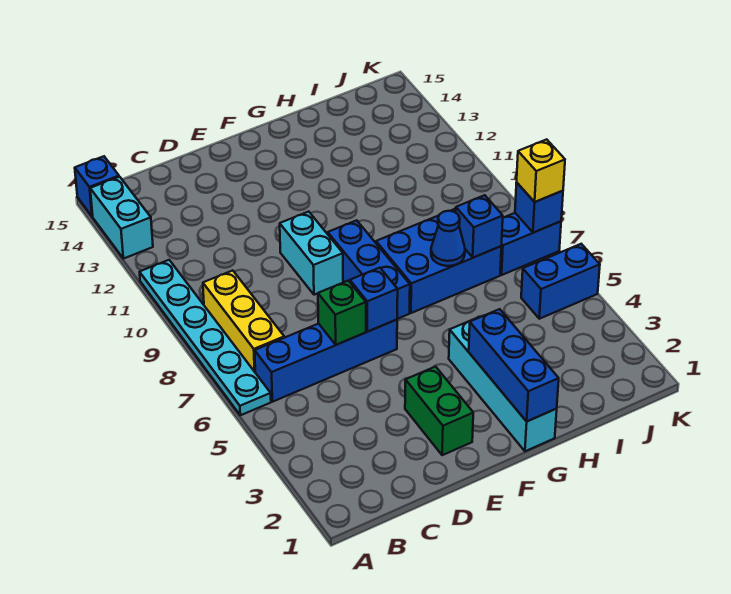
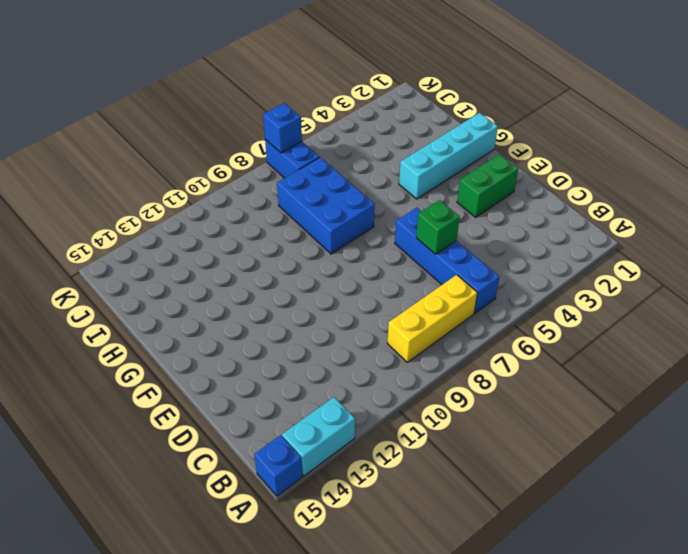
none -> cyan plate A6:A11 level 1
none -> cyan brick E9:E10 level 1
none -> blue brick F7:F9 level 1

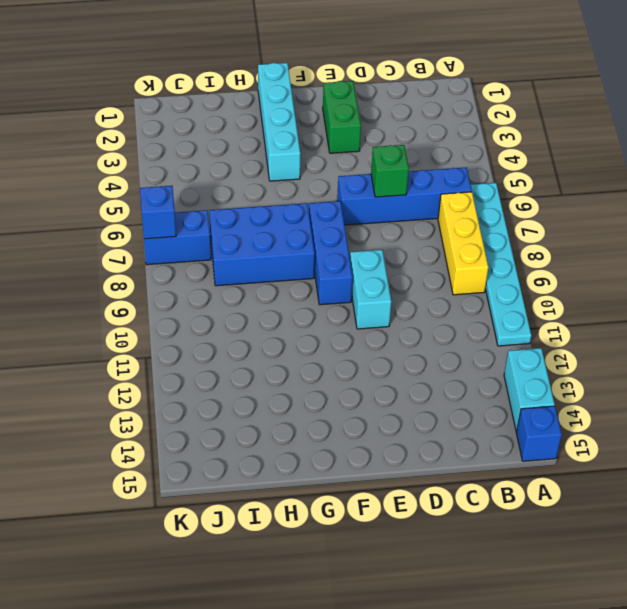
none -> blue brick J5:K5 level 1
none -> blue brick E6 level 2
none -> blue brick G1:G3 level 2

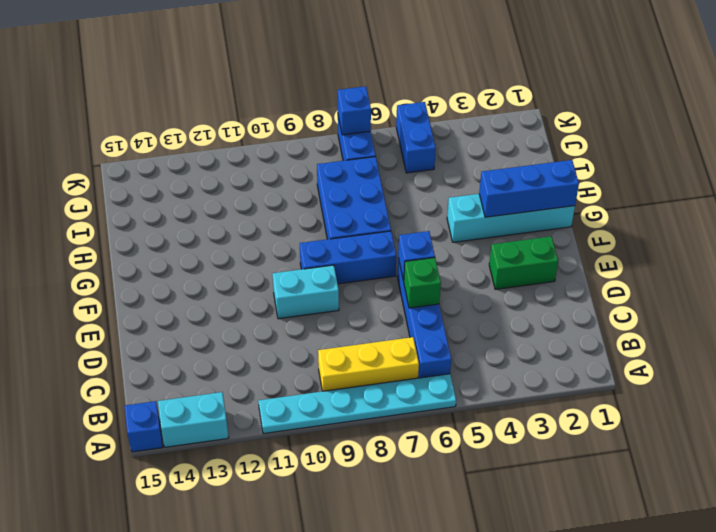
none -> blue cone H7 level 2
none -> blue brick I7 level 2
none -> yellow brick K7 level 3

